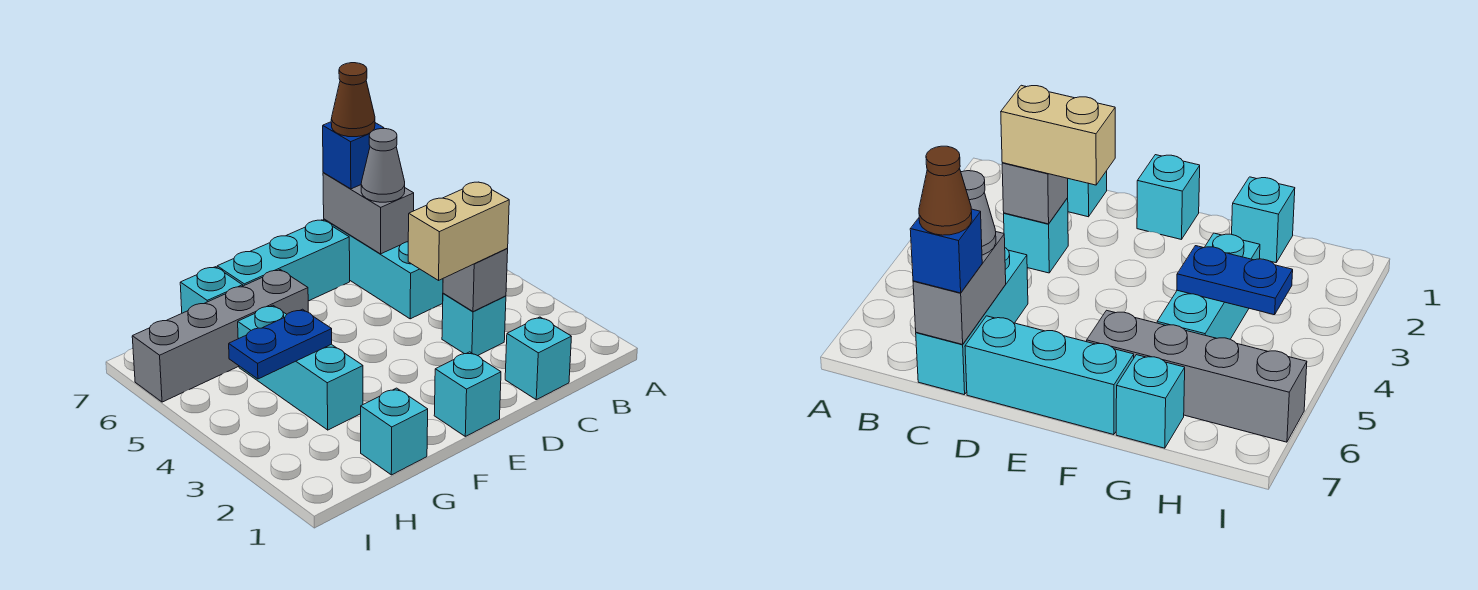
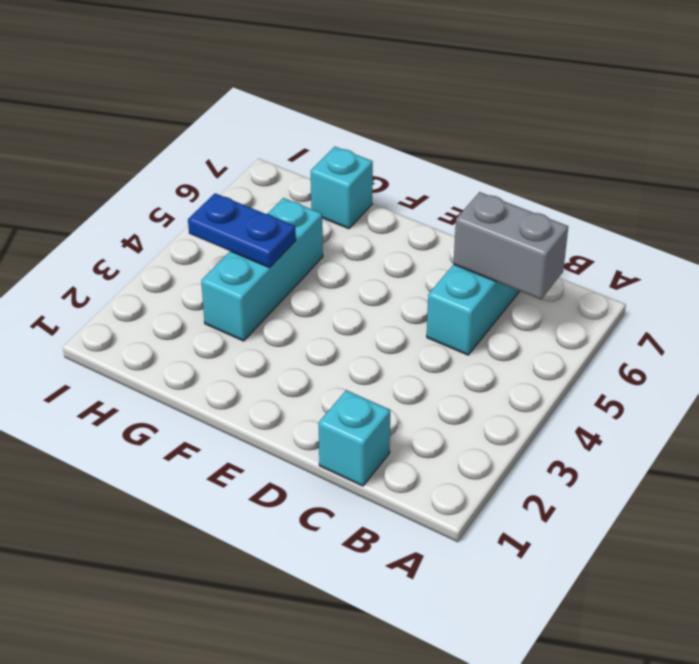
grey brick B6:C6 level 2 -> grey brick C6:C7 level 2
none -> cyan brick C3 level 1
none -> cyan brick D7:F7 level 1
none -> cyan brick E1 level 1

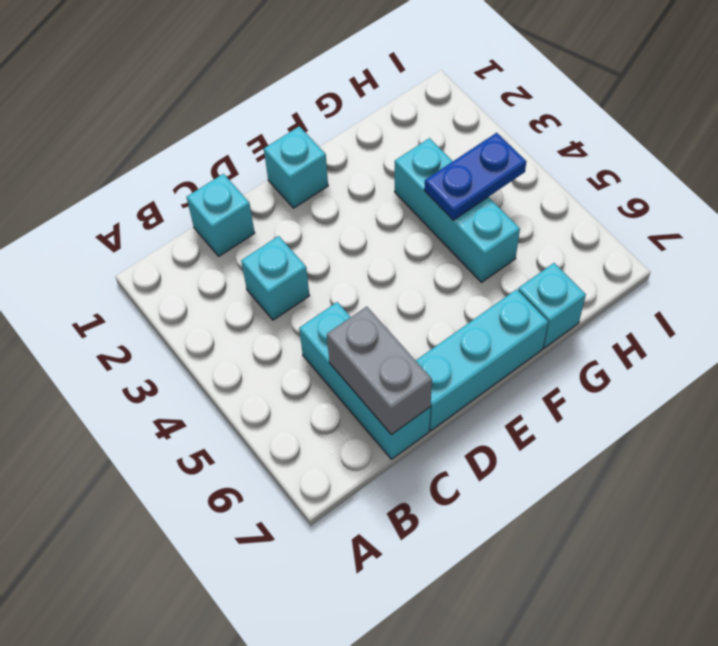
none -> grey brick F6:I6 level 1
none -> cyan brick G1 level 1
none -> grey brick C3 level 2

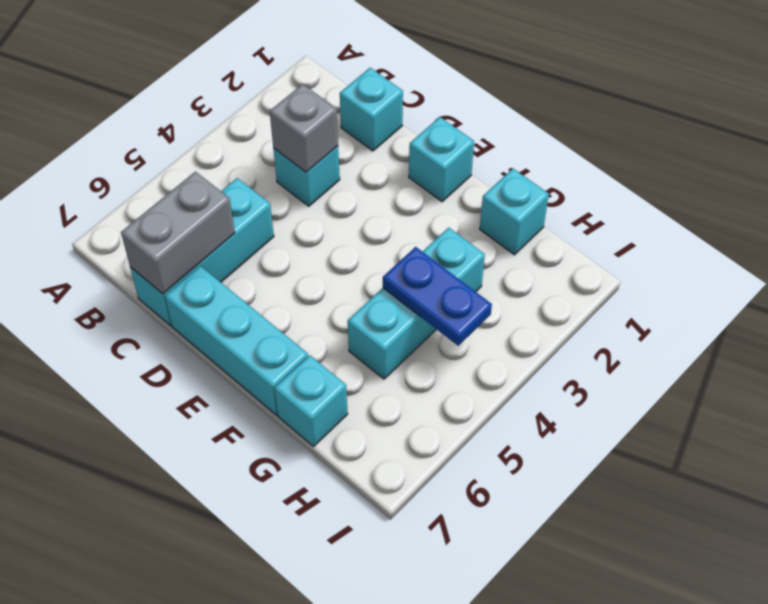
none -> grey brick F6:I6 level 1
none -> tan brick C3:D3 level 3
none -> grey cone C6 level 3

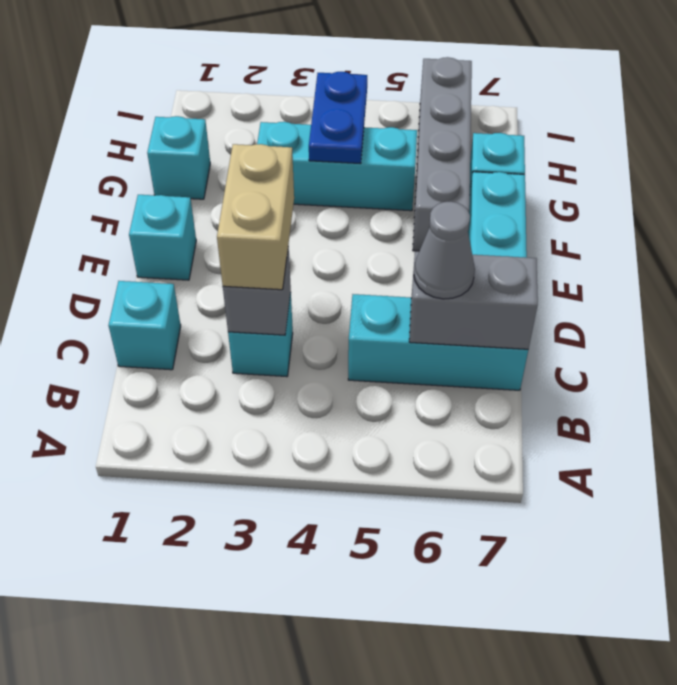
none -> blue brick C7 level 3
none -> brown cone C7 level 4

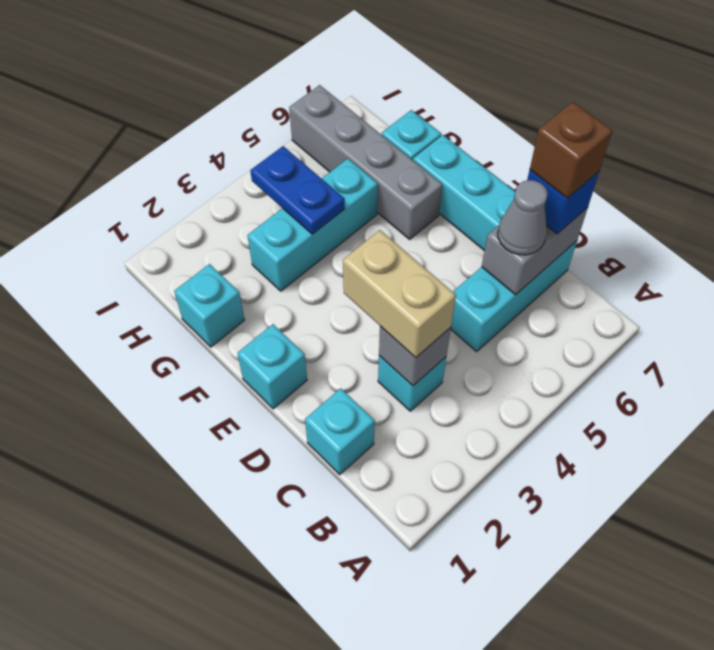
brown brick C7 level 4 -> brown cone C7 level 4

